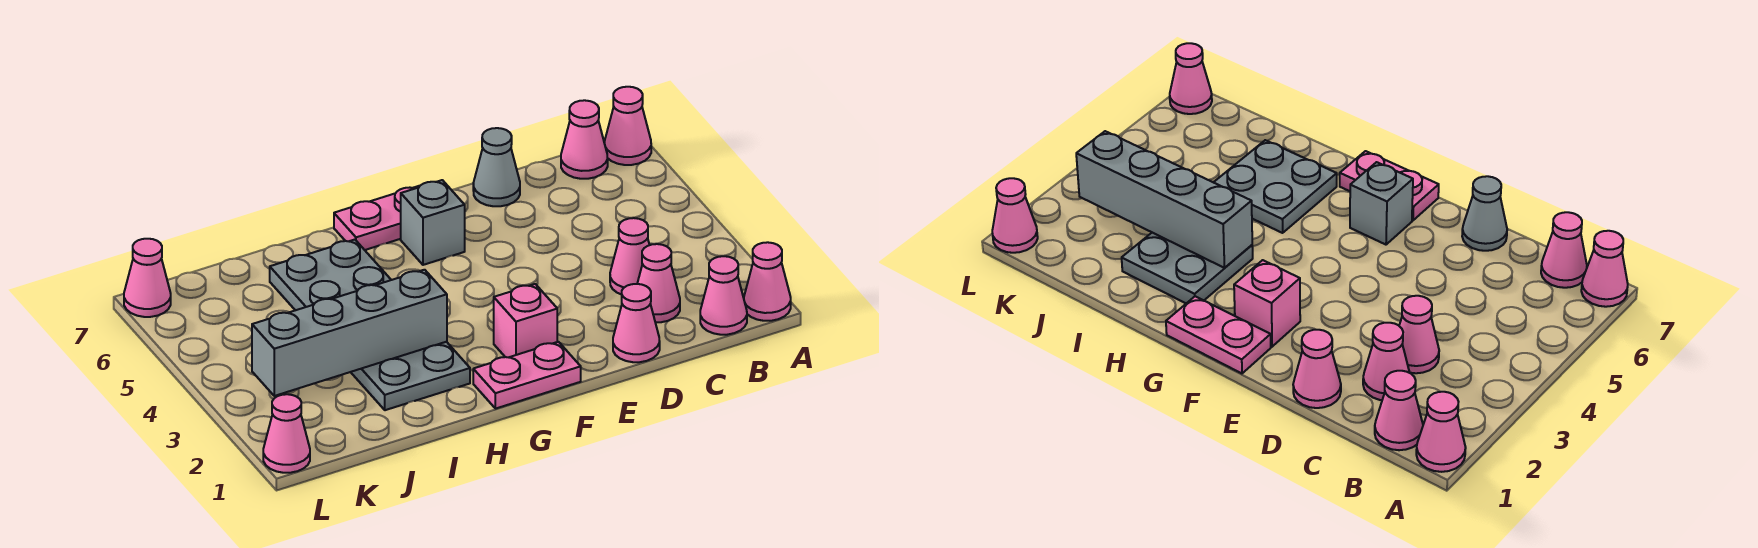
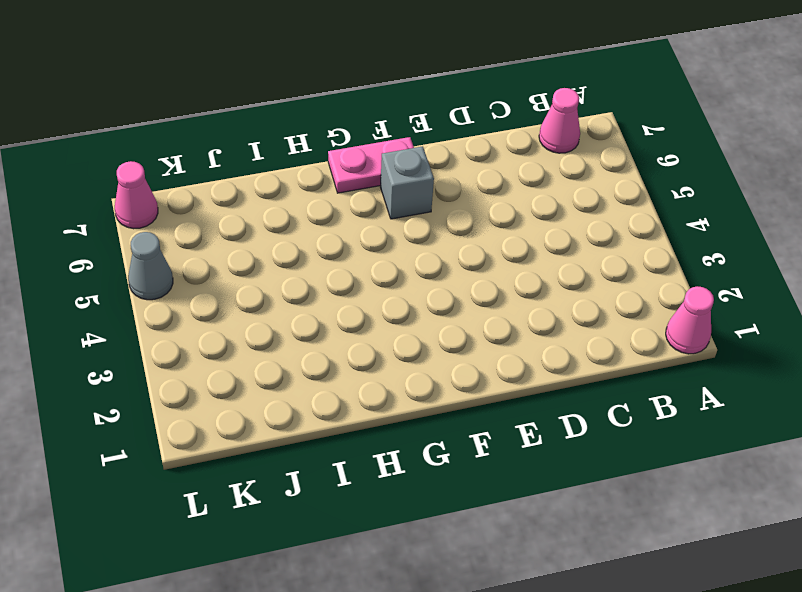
grey cone L5 level 1 -> grey cone D7 level 1
none -> pink cone A7 level 1
none -> pink cone B1 level 1
none -> pink cone C2 level 1

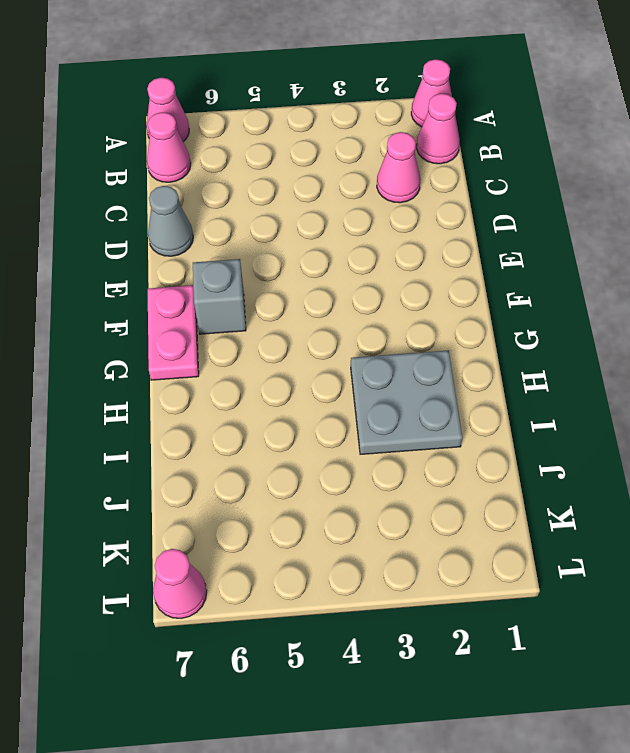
none -> pink cone C3 level 1
none -> pink cone D1 level 1
none -> pink plate F1:G1 level 1

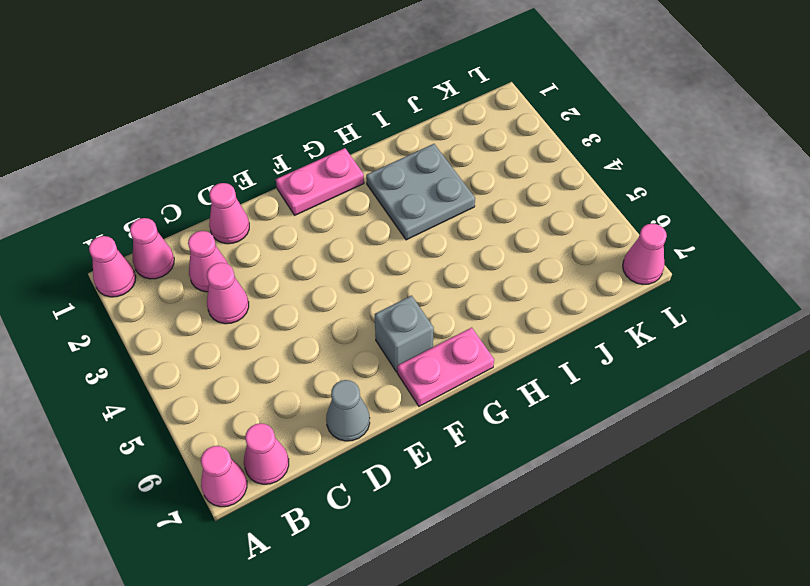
none -> pink brick F2 level 1
none -> grey plate H5:I6 level 1
none -> pink cone L1 level 1

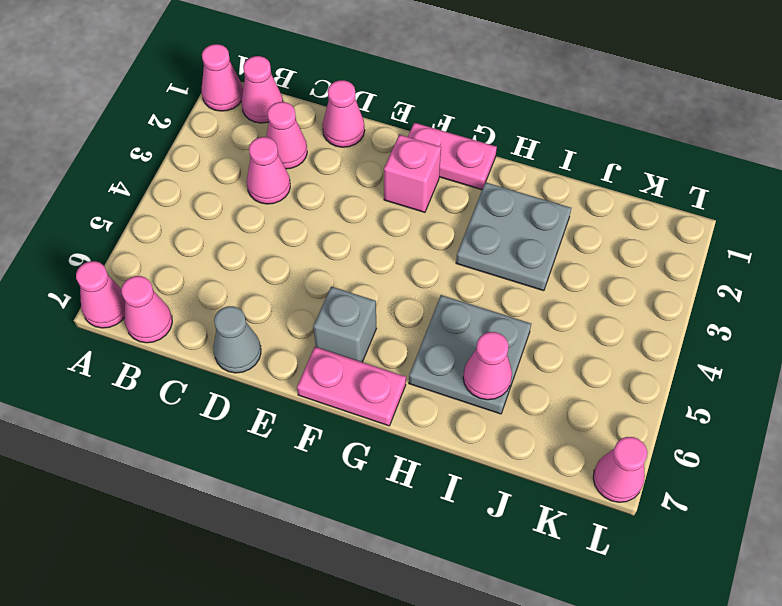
pink cone I6 level 2 -> pink cone L1 level 1
none -> grey brick H3:K3 level 2

